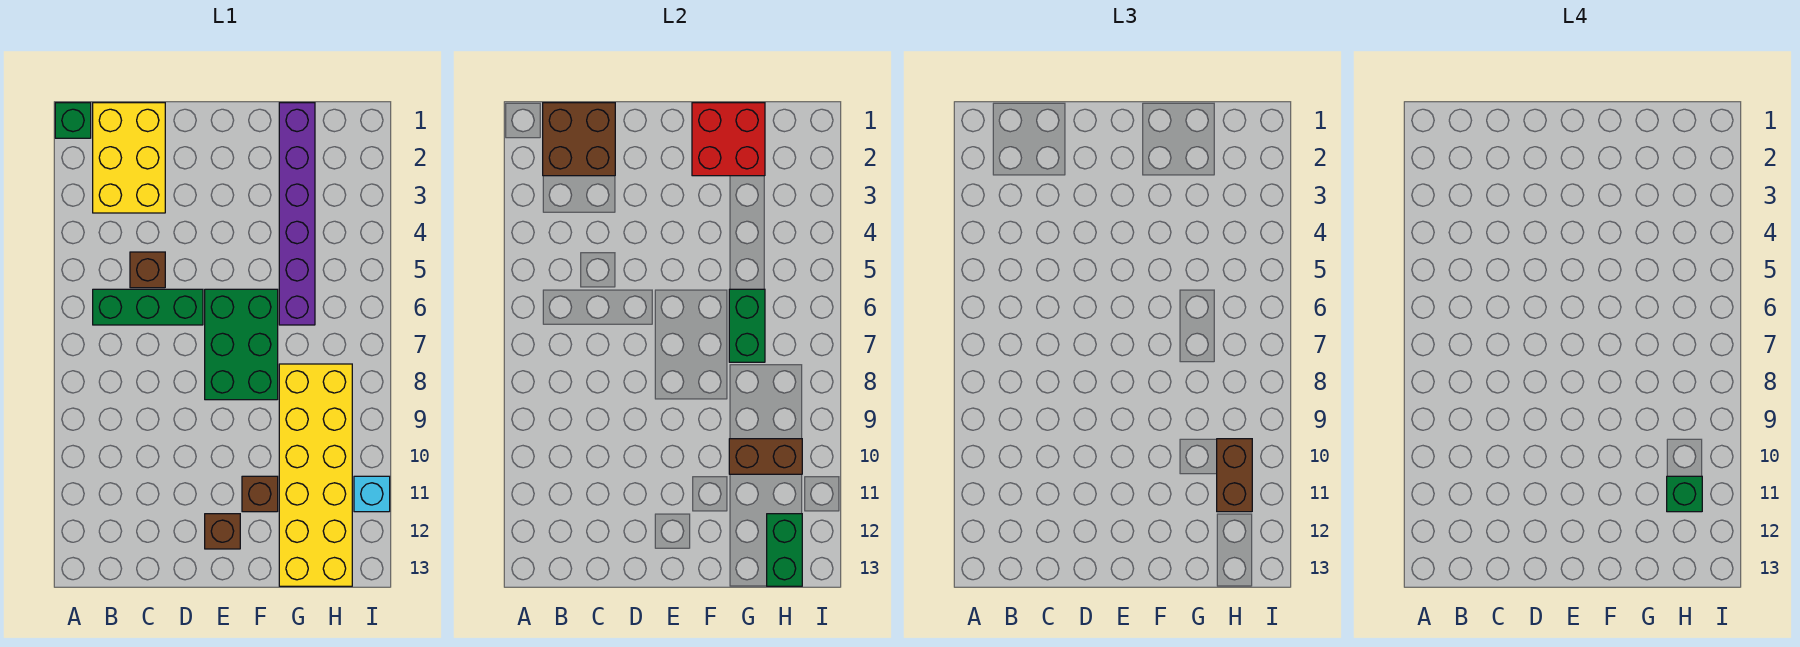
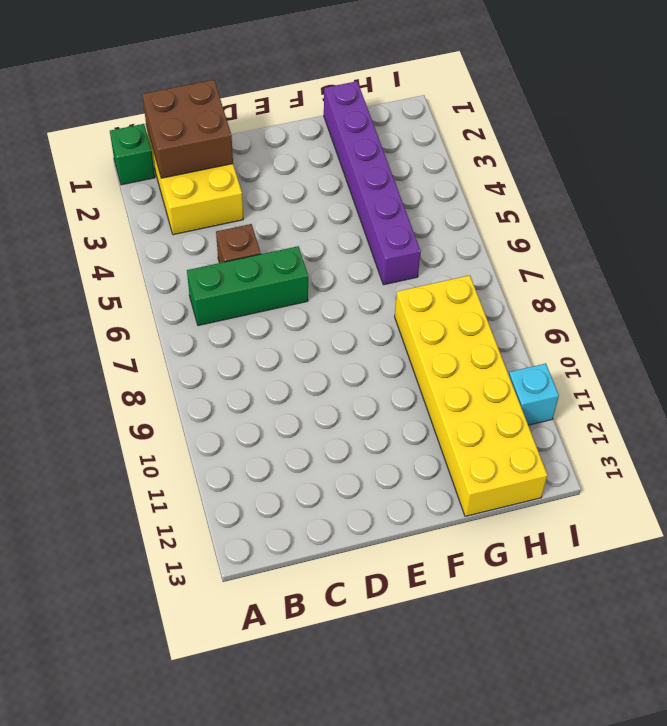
none -> green brick E6:F8 level 1
none -> brown brick E12 level 1
none -> brown brick F11 level 1

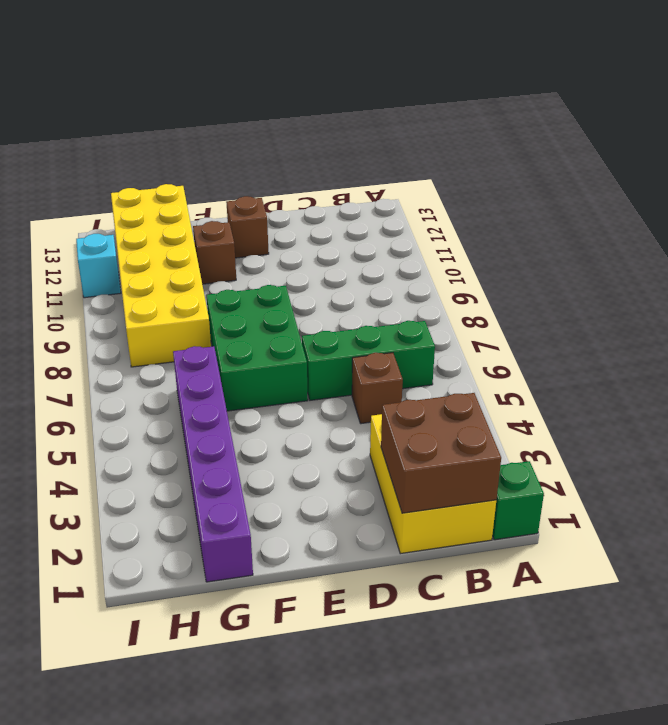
none -> red brick F1:G2 level 2
none -> green brick G6:G7 level 2
none -> brown brick G10:H10 level 2

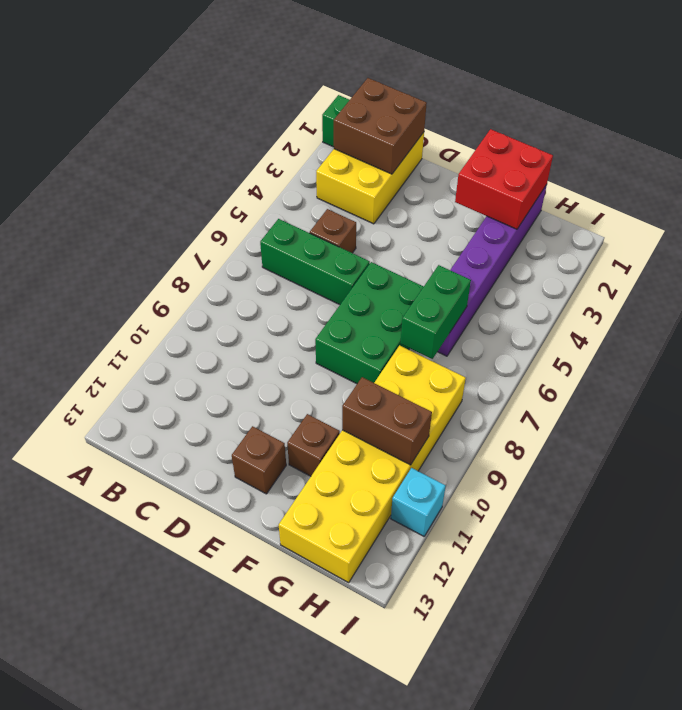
none -> green brick H12:H13 level 2
none -> brown brick H10:H11 level 3
none -> green brick H11 level 4

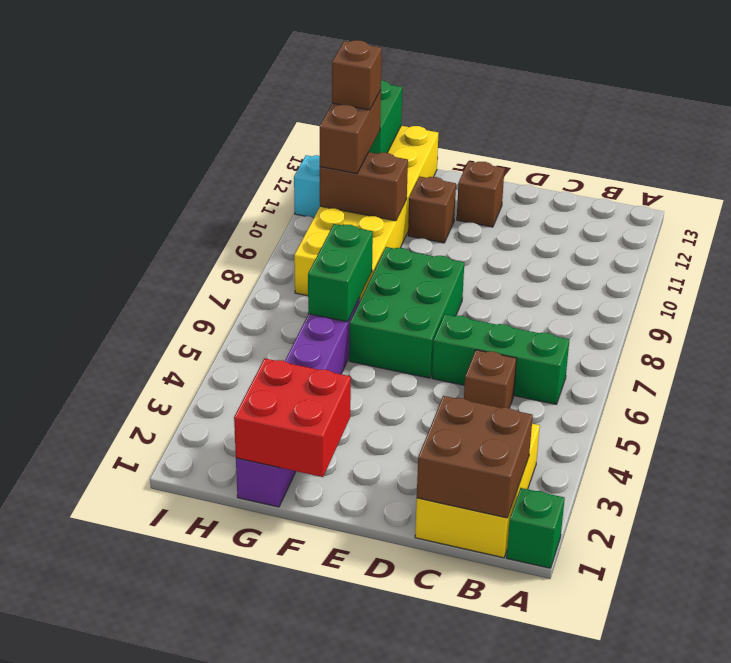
brown brick H11 level 4 -> green brick H11 level 4

